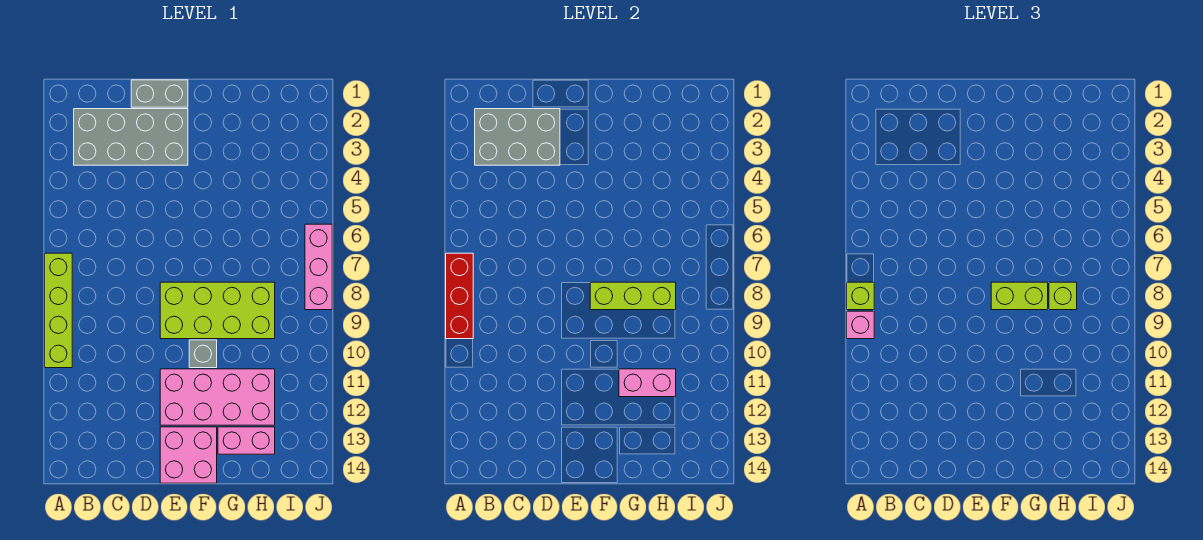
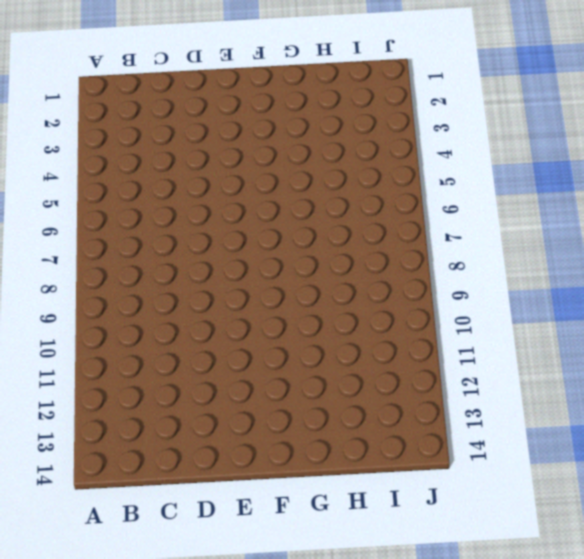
none -> lime brick A7:A10 level 1
none -> grey brick B2:E3 level 1
none -> grey brick D1:E1 level 1

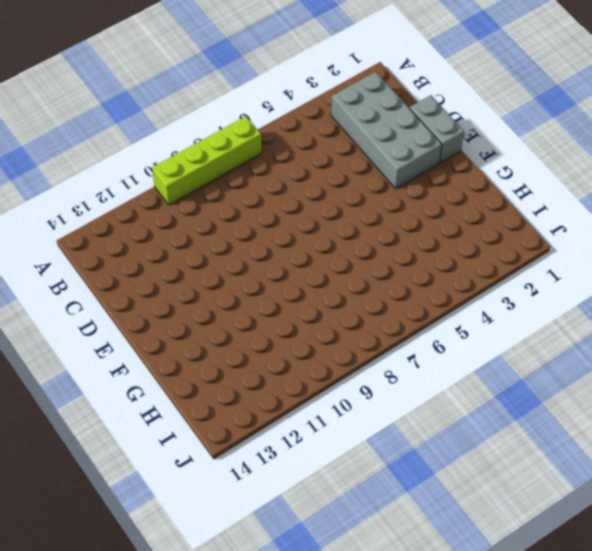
none -> lime brick E8:H9 level 1
none -> pink brick E11:H12 level 1
none -> pink brick E13:F14 level 1

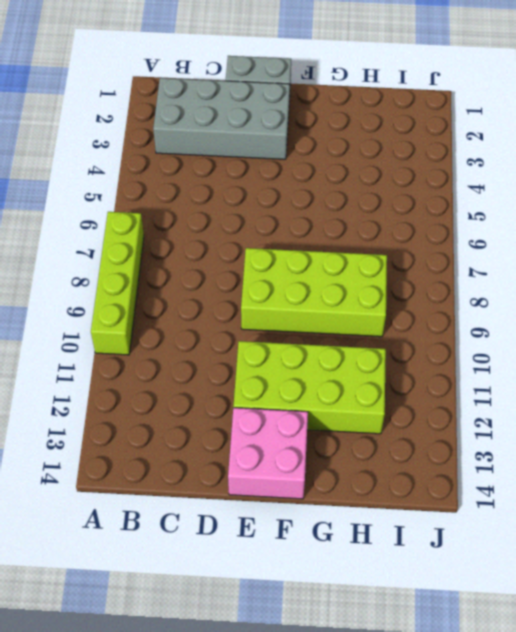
lime brick E11:H12 level 1 -> pink brick E11:H12 level 1
none -> grey brick F10 level 1
none -> pink brick G13:H13 level 1
none -> pink brick J6:J8 level 1

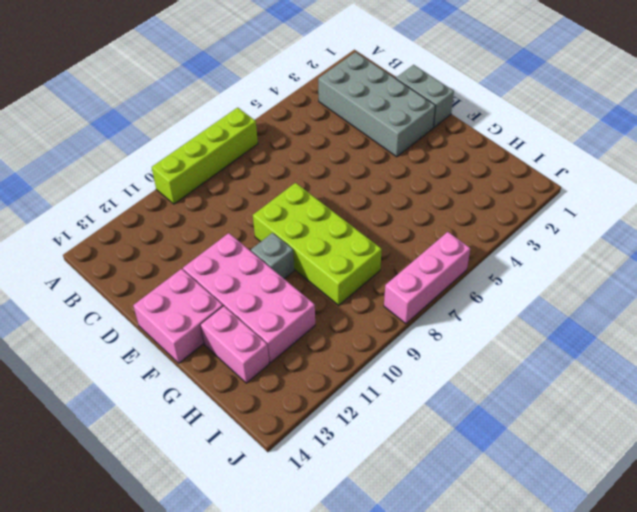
none -> red brick A7:A9 level 2
none -> grey brick B2:D3 level 2
none -> lime brick F8:H8 level 2

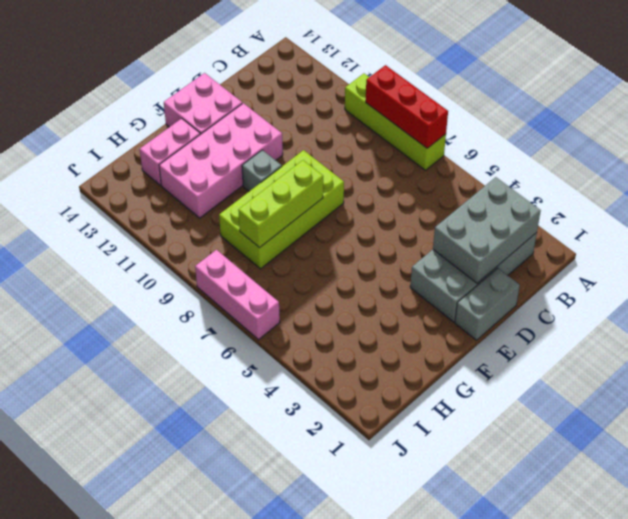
none -> pink brick G11:H11 level 2
none -> lime brick A8 level 3
none -> pink brick A9 level 3

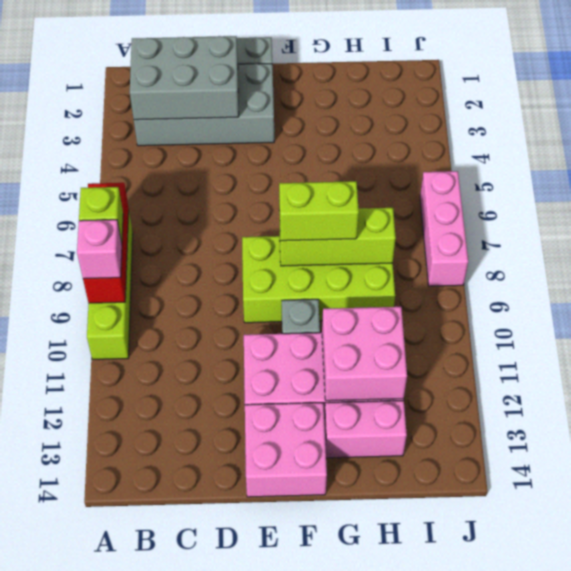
pink brick G11:H12 level 2 -> pink brick G11:H11 level 2
none -> lime brick H8 level 3

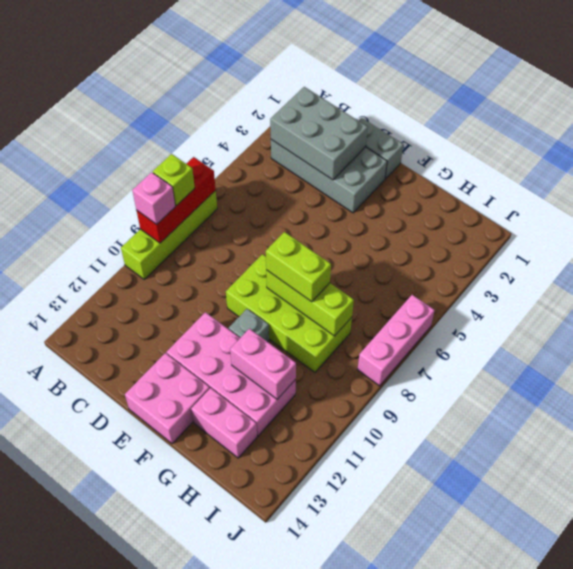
none -> lime brick H8 level 3

